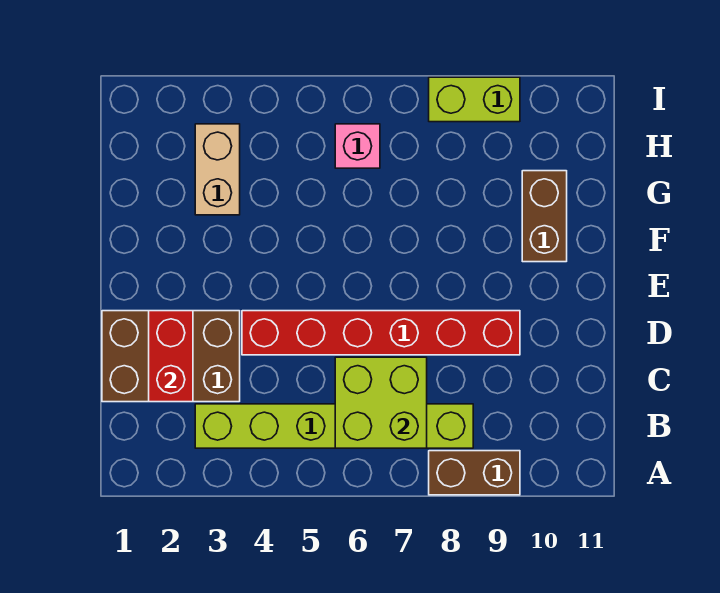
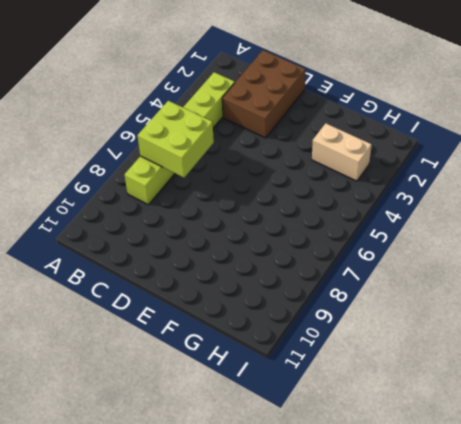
none -> brown brick A8:A9 level 1
none -> red brick D4:D9 level 1

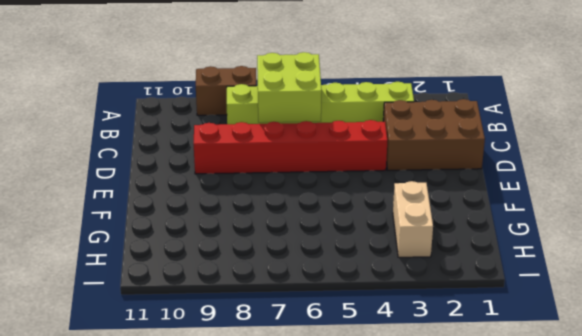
none -> brown brick F10:G10 level 1
none -> pink brick H6 level 1

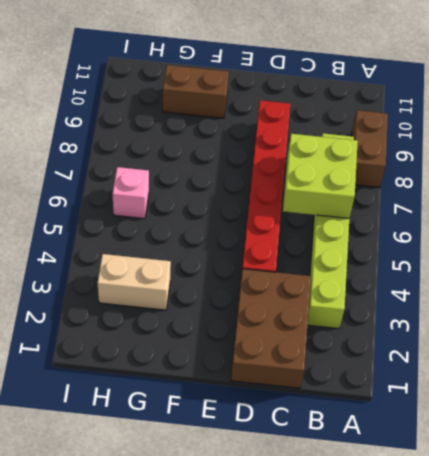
none -> lime brick I8:I9 level 1
none -> red brick C2:D2 level 2

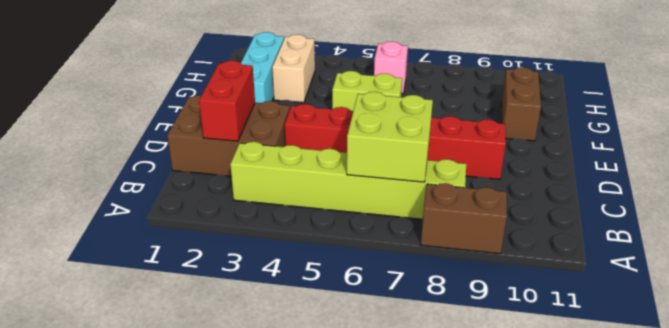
cyan brick F2:H2 level 1 -> none
lime brick F5:F6 level 1 -> lime brick I8:I9 level 1

